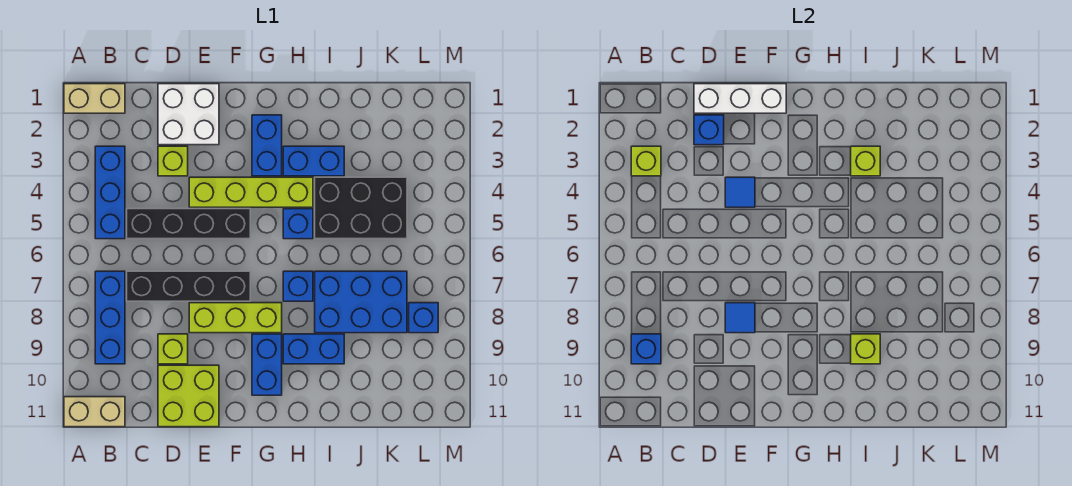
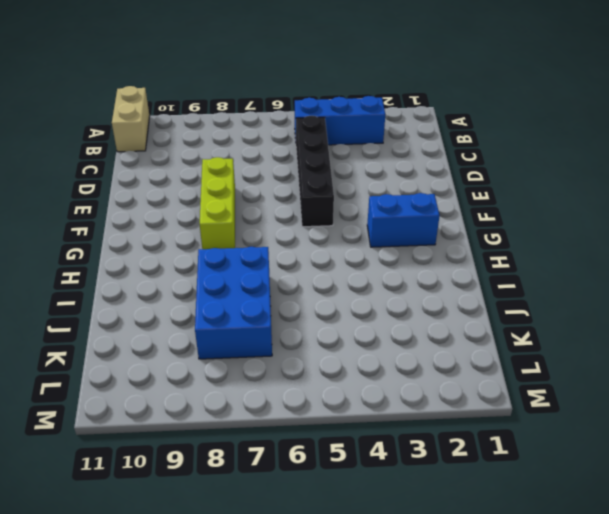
none -> tan brick A1:B1 level 1
none -> blue brick B7:B9 level 1
none -> black brick C7:F7 level 1

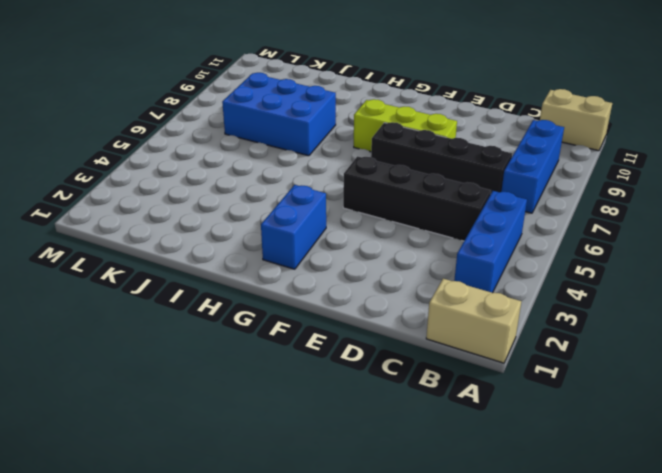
none -> white brick D1:E2 level 1
none -> lime brick D3 level 1
none -> lime brick D9 level 1

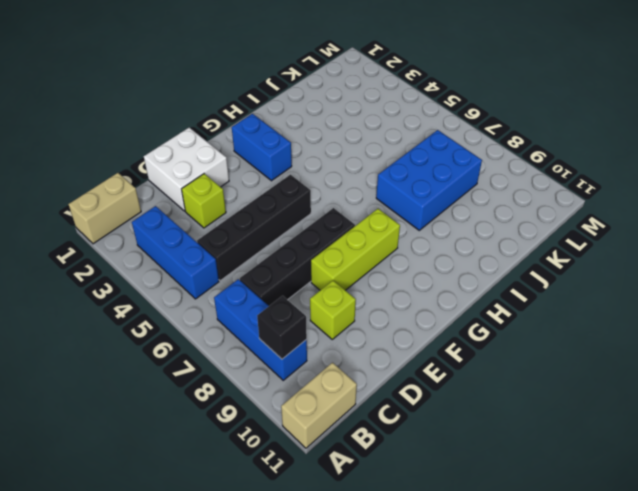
black brick B9 level 2 -> blue brick B9 level 2
none -> lime brick D10:E11 level 1
none -> lime brick E4:H4 level 1
none -> blue brick G9:G10 level 1

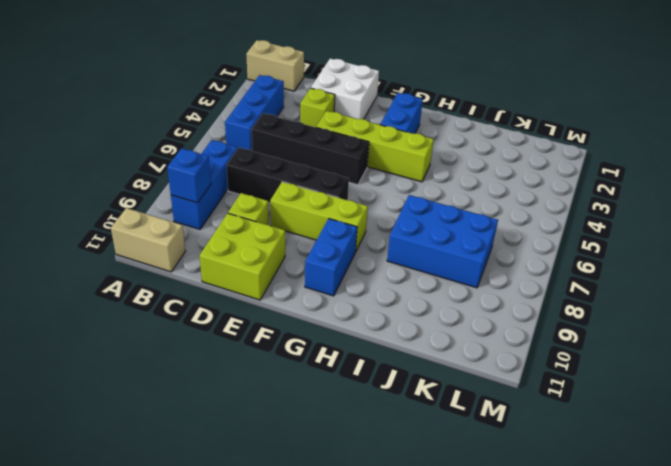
none -> blue brick H3:I3 level 1
none -> blue brick H5 level 1
none -> blue brick H7 level 1

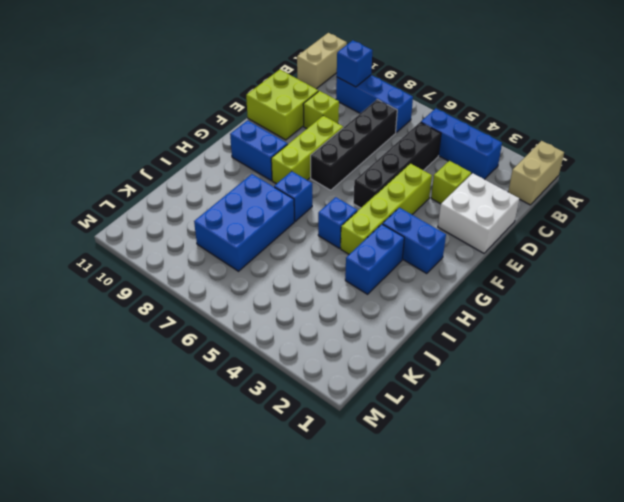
none -> blue brick H9:I9 level 1
none -> black brick I4:K5 level 1
none -> blue brick L8 level 1

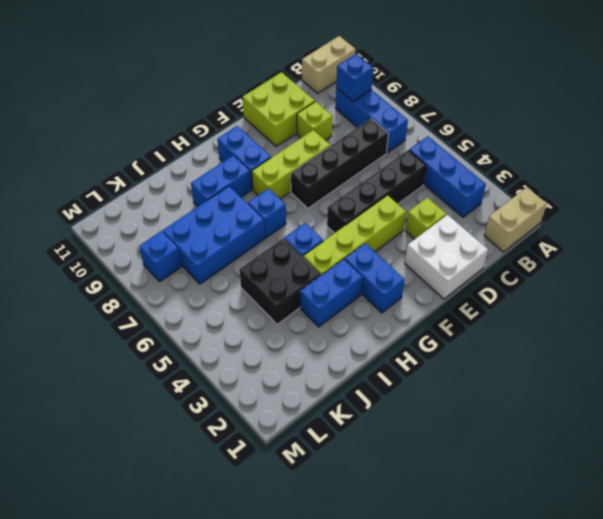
black brick I4:J5 level 1 -> black brick I4:K5 level 1
none -> lime brick B3 level 2
none -> white brick D1:F1 level 2
none -> blue brick D2 level 2

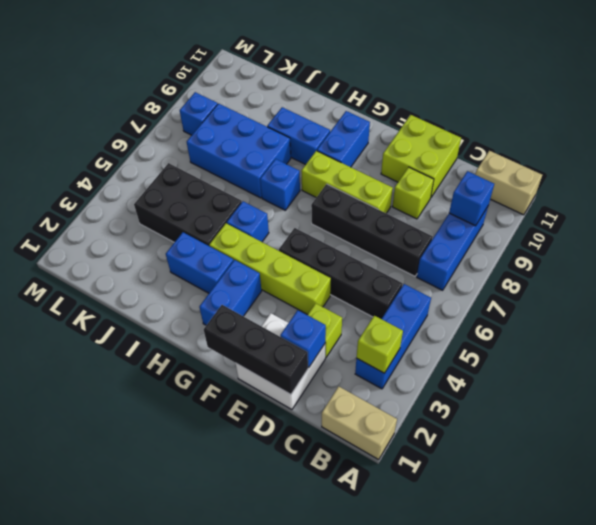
black brick D1:F1 level 2 -> white brick D1:F1 level 2
none -> blue tile E4 level 2
none -> blue tile E8 level 2
none -> lime brick I3 level 2

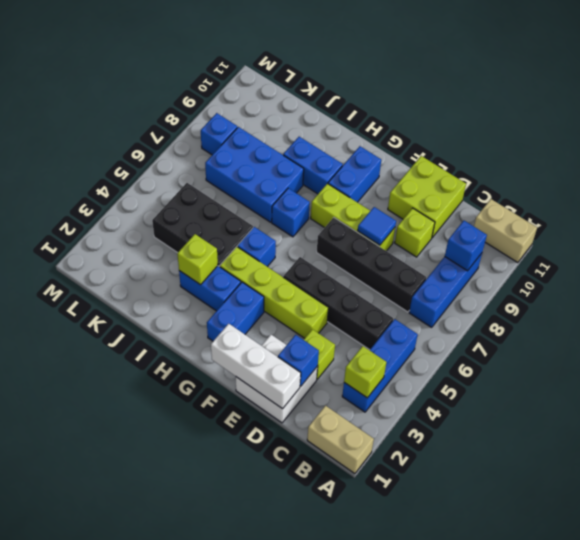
none -> blue tile E4 level 2
none -> lime brick I9 level 2

